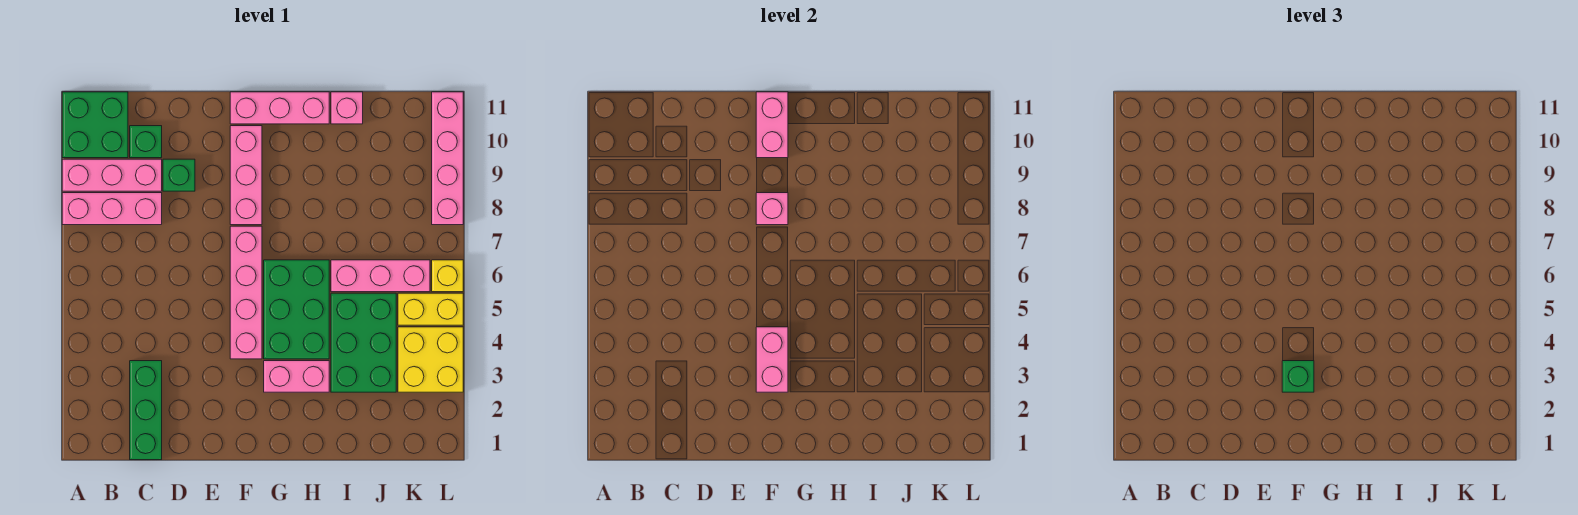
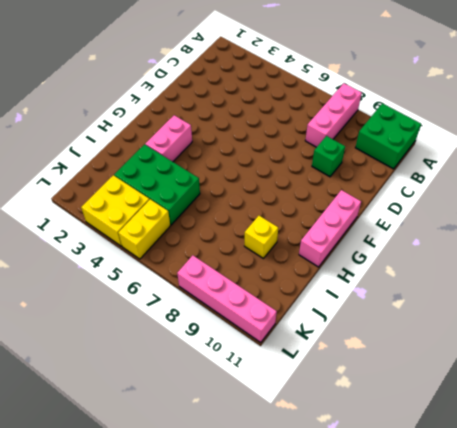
yellow brick I9 level 1 -> yellow brick L6 level 1
none -> pink brick A9:C9 level 1
none -> green brick C1:C3 level 1
none -> green brick C10 level 1

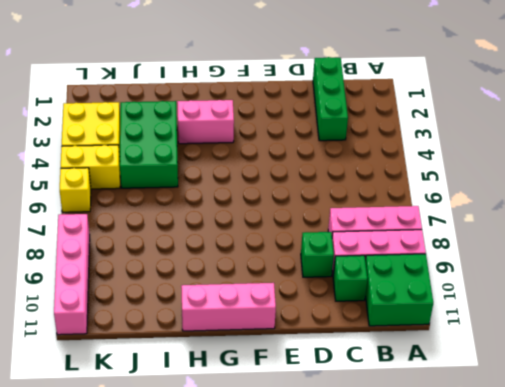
none -> pink brick F4:F7 level 1
none -> pink brick F8:F10 level 1
none -> green brick G4:H6 level 1

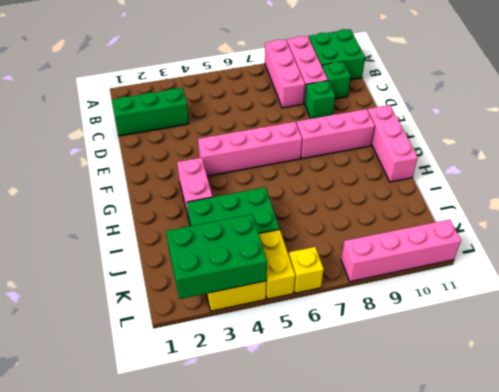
green brick K2:L4 level 2 -> green brick G4:H6 level 1
none -> pink brick I6:K6 level 1
none -> pink brick I11 level 1
none -> pink brick F3:F4 level 2

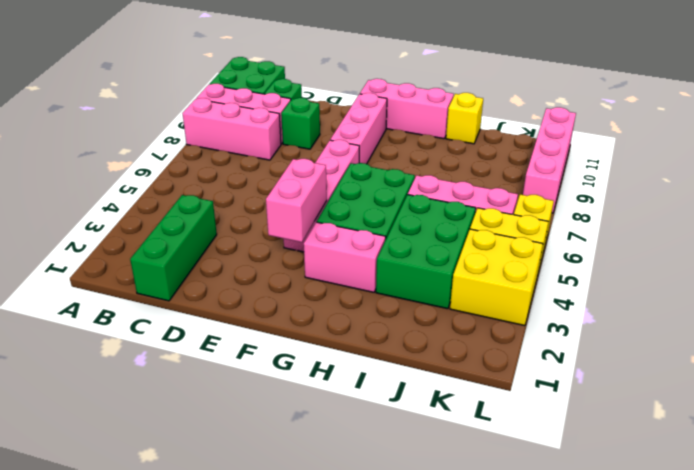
yellow brick I11 level 1 -> pink brick I11 level 1
none -> pink brick F8 level 2
none -> pink brick F10:F11 level 2
none -> green brick F3 level 3

